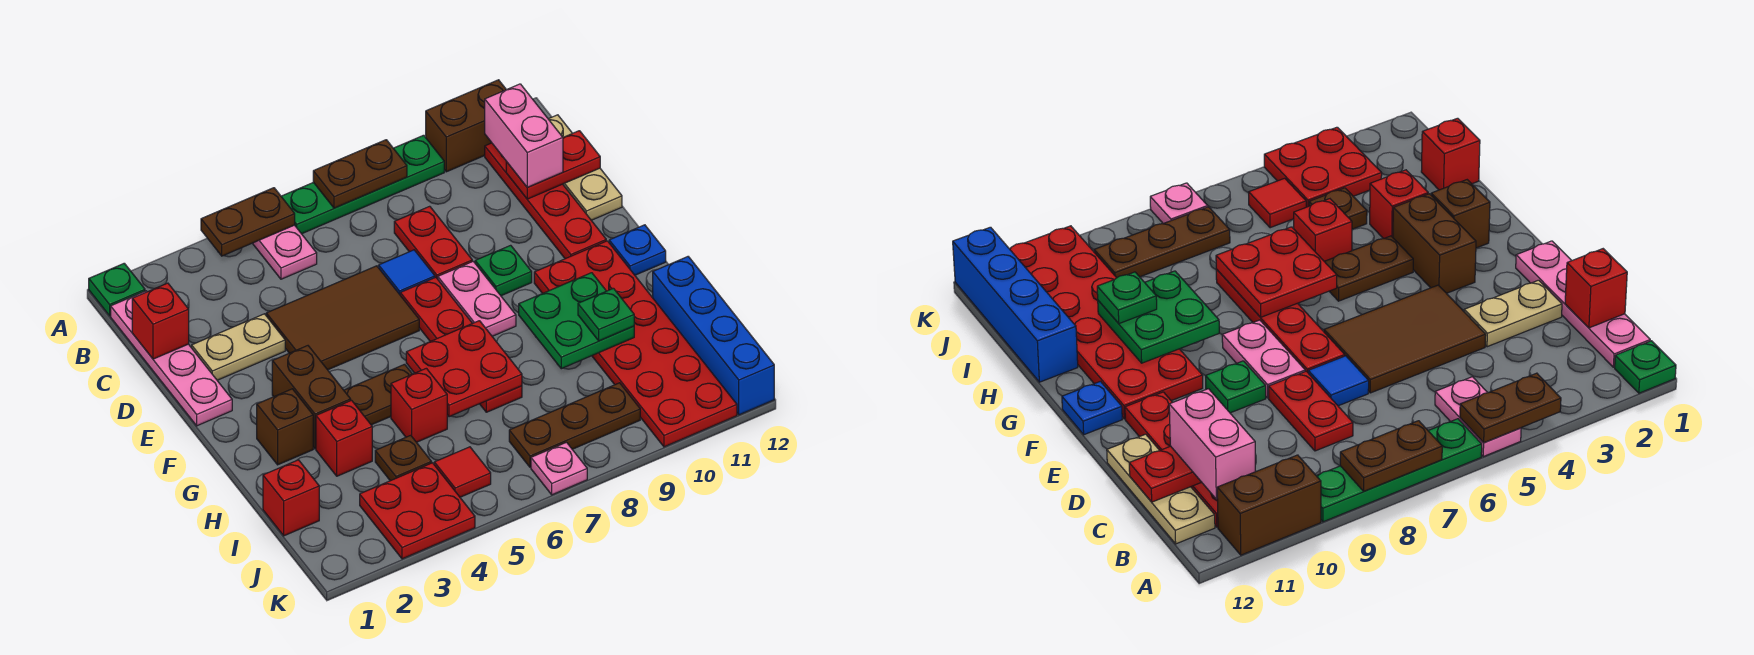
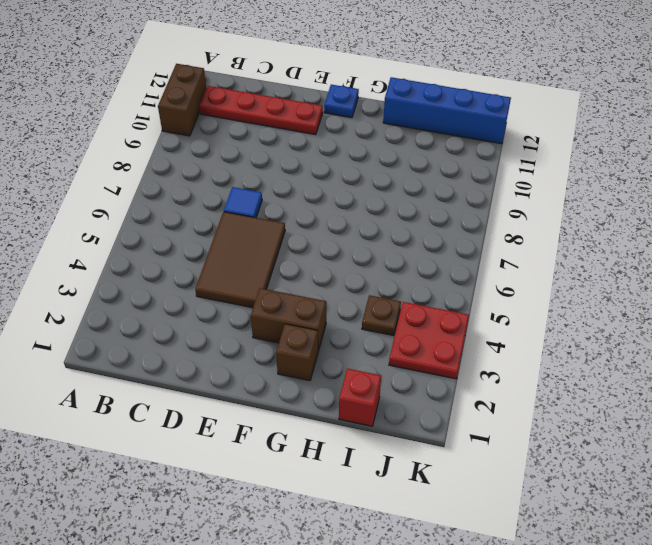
none -> green plate A1 level 1
none -> pink plate A5:B5 level 1
none -> green plate A6:A9 level 1
none -> pink plate B1:E1 level 1

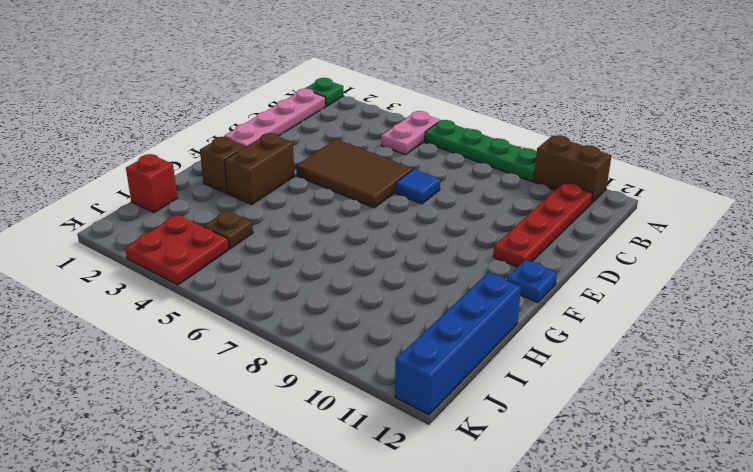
none -> tan plate B12:D12 level 1
none -> red plate C8:D8 level 1
none -> tan plate D2:D3 level 1
none -> red plate E7:H7 level 1

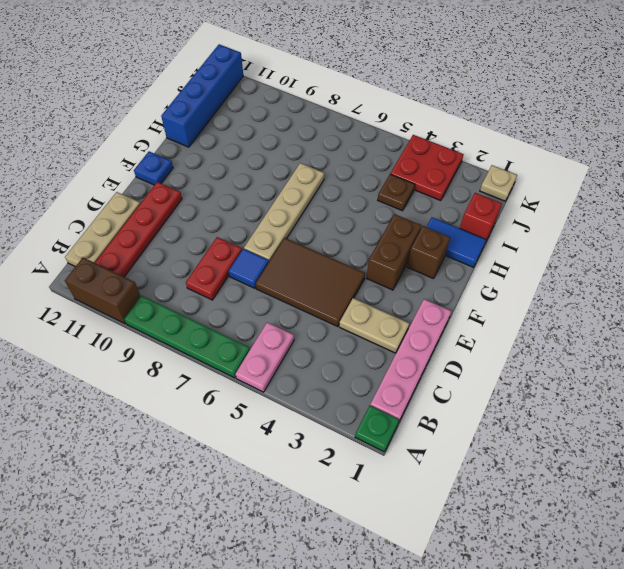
tan plate E7:H7 level 1 -> red plate E7:H7 level 1
blue tile H1:H2 level 1 -> none
tan plate K1 level 1 -> none
none -> pink plate E8:F8 level 1
none -> green plate E9 level 1
none -> red plate F10:K11 level 1
none -> brown plate G4:G5 level 1

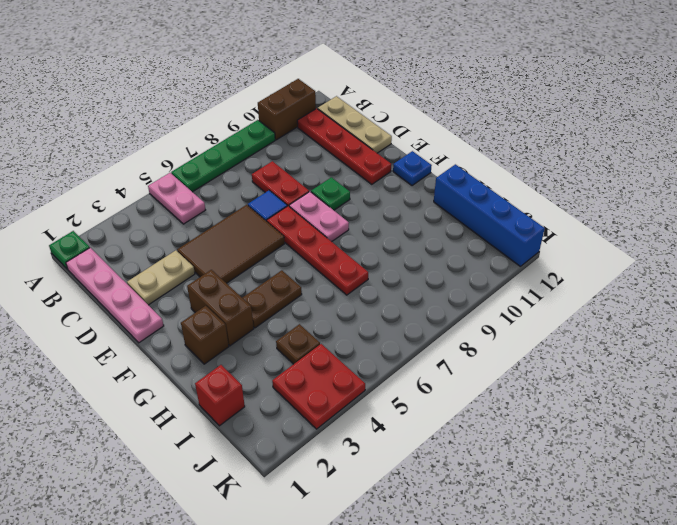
none -> red plate F10:K11 level 1
none -> red brick H3 level 1
none -> red brick H5 level 1
none -> red tile J5 level 1

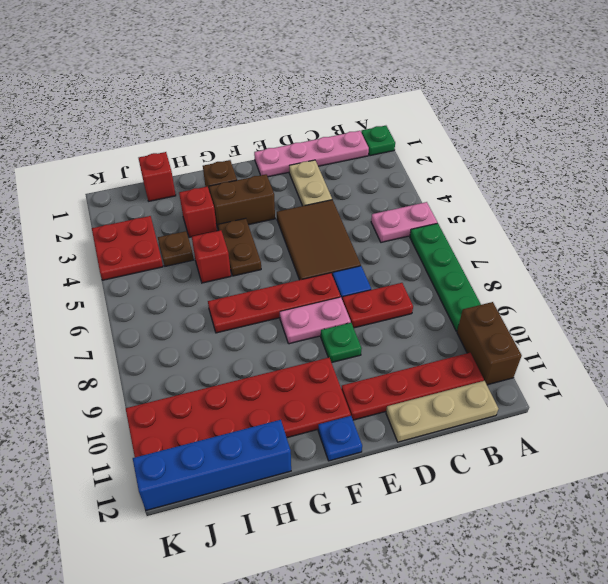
none -> red tile J5 level 1
none -> brown plate J7:J9 level 1
none -> pink plate K7 level 1
none -> brown plate A4:A5 level 2

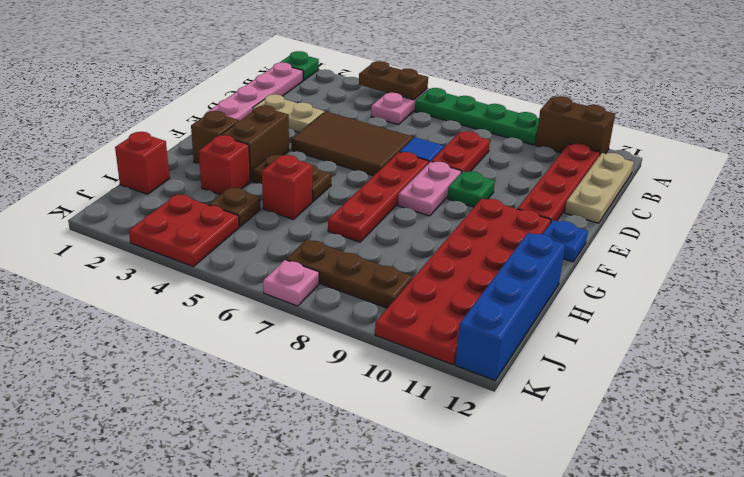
none -> red tile J5 level 1
none -> brown plate A7:A8 level 2
none -> red brick C1 level 2
none -> red plate C11:C12 level 2

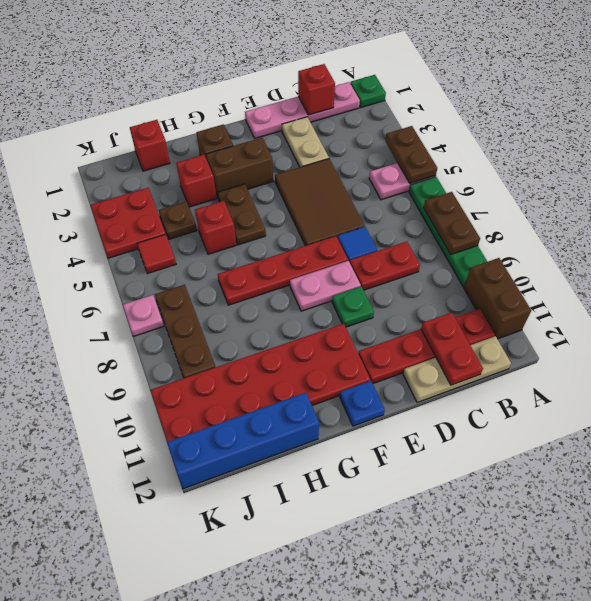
none -> red plate G6:H7 level 2
none -> green plate G9:H10 level 2
none -> pink brick B11:C11 level 3
none -> green plate H10 level 3

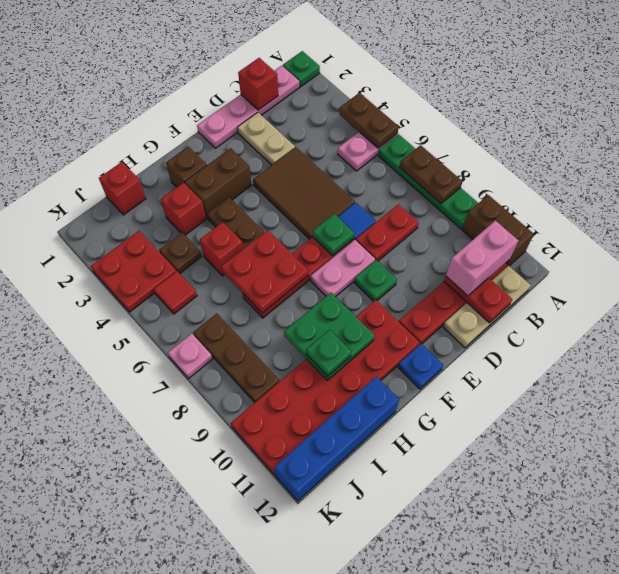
green plate E7 level 2 -> none

